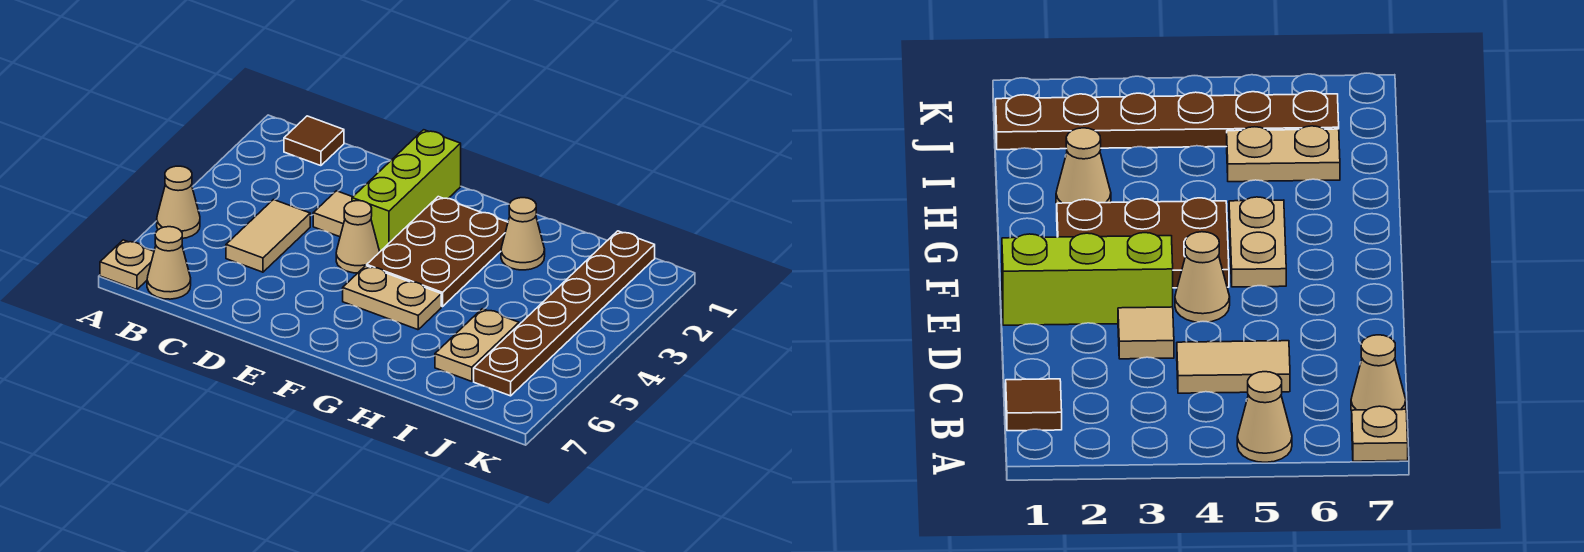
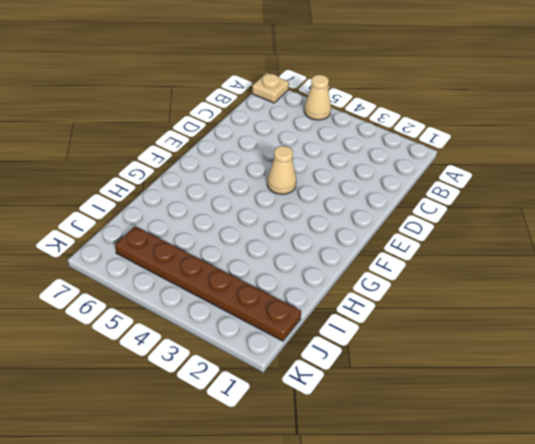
none -> brown tile B1 level 1
none -> tan cone B7 level 1
none -> tan tile C4:C5 level 1

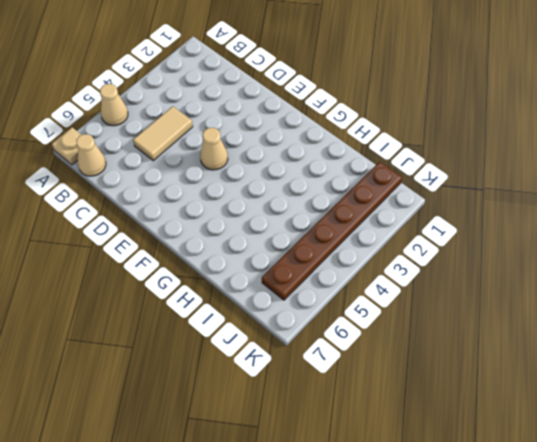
none -> brown tile B1 level 1
none -> tan tile D3 level 1
none -> lime brick E1:E3 level 1

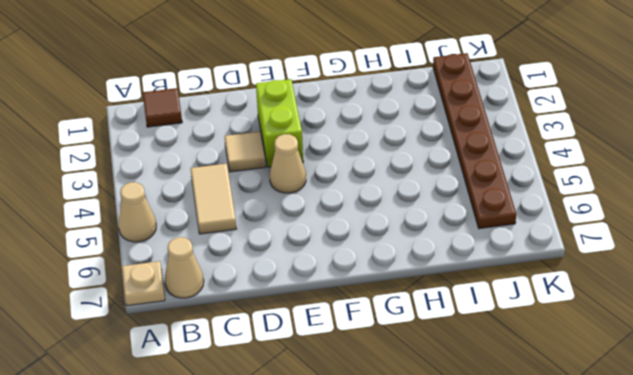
lime brick E2:E3 level 1 -> lime brick E1:E3 level 1
none -> brown plate F2:G4 level 1
none -> tan plate F5:G5 level 1
none -> tan cone H2 level 1

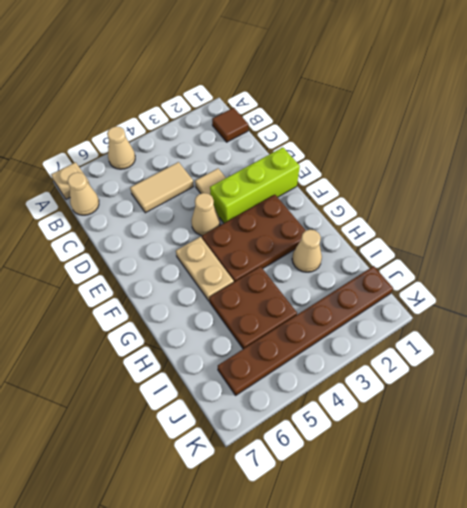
brown plate H4:I5 level 1 -> tan plate I5:I6 level 1

